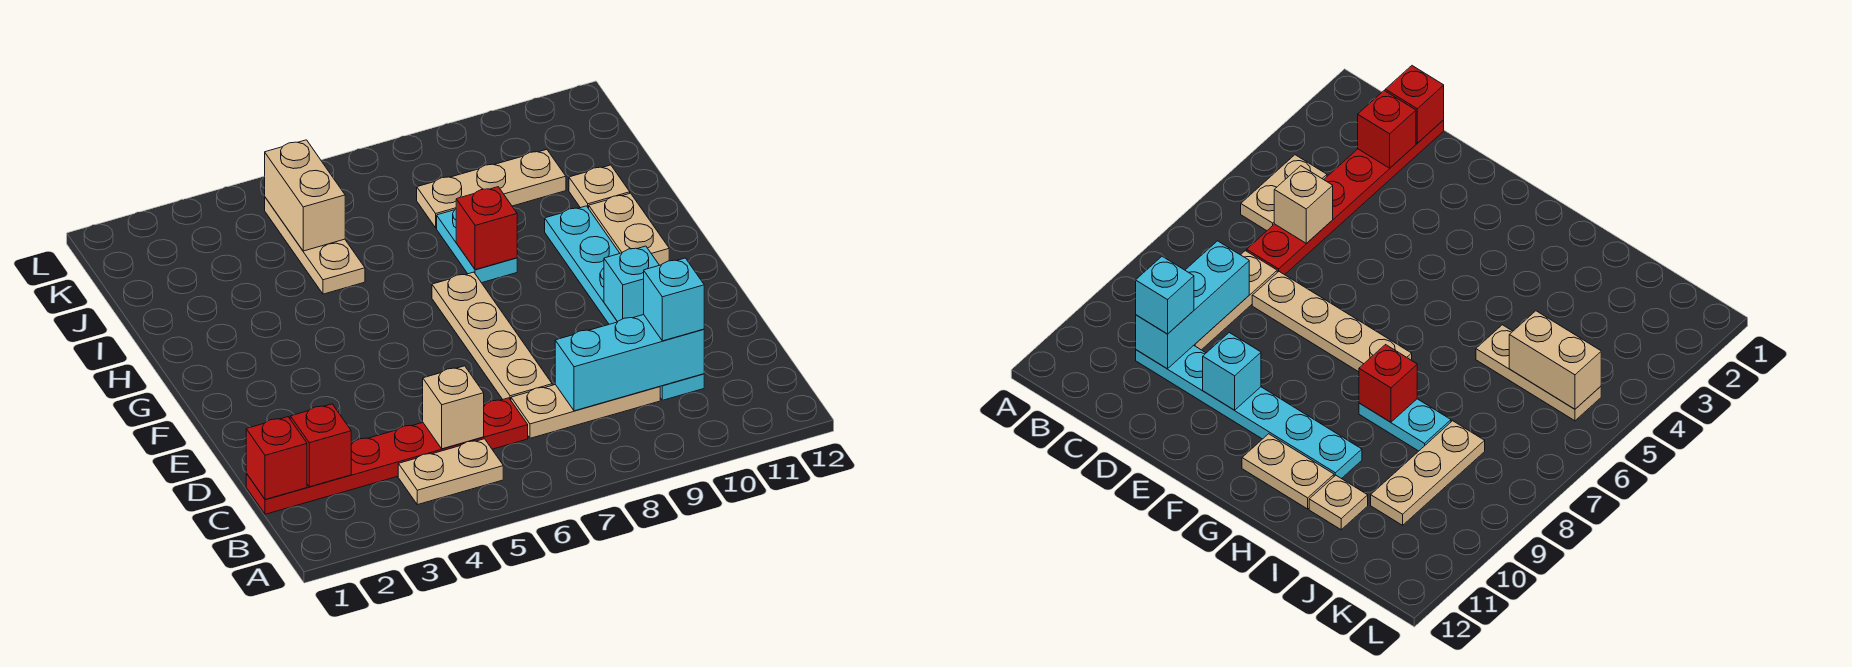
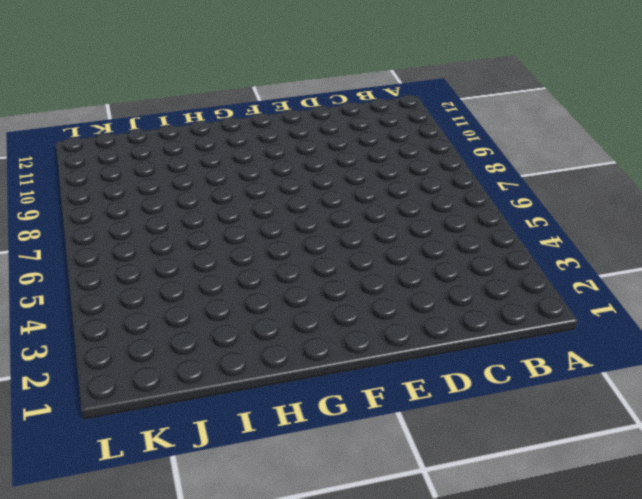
none -> tan plate B4:B5 level 1
none -> red plate C1:C6 level 1
none -> tan plate C7:C9 level 1

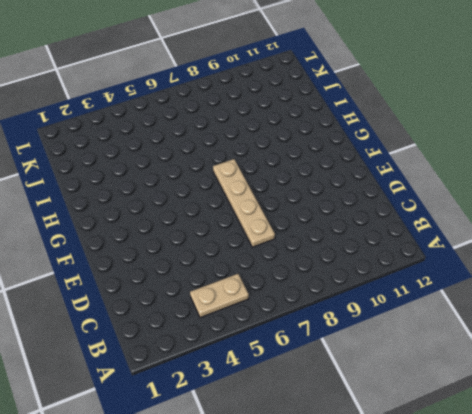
none -> red plate C1:C6 level 1
none -> tan plate C7:C9 level 1
none -> cyan plate C10:H10 level 1

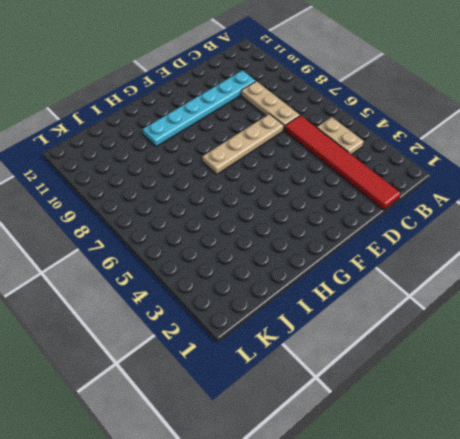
red tile C1:C6 level 1 -> red plate C1:C6 level 1
none -> tan plate G11:H11 level 1
none -> cyan plate H8:I8 level 1
none -> tan plate I5:K5 level 1

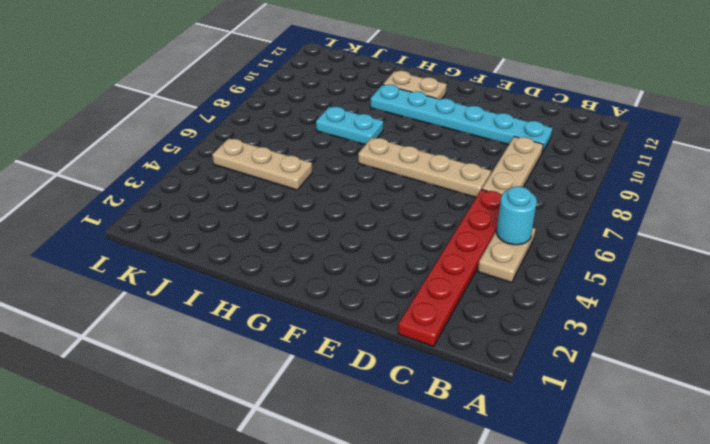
cyan round brick B5 level 2 -> none
none -> tan plate I11 level 1
none -> tan plate J8:J10 level 1
none -> red brick C1 level 2

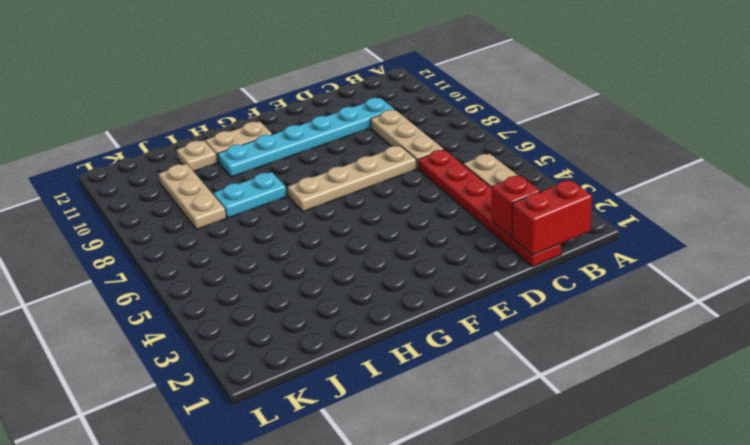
red brick B1:C1 level 2 -> red brick C1 level 2
none -> tan plate I5:K5 level 1
none -> tan brick C5 level 2
none -> cyan brick C8:C10 level 2

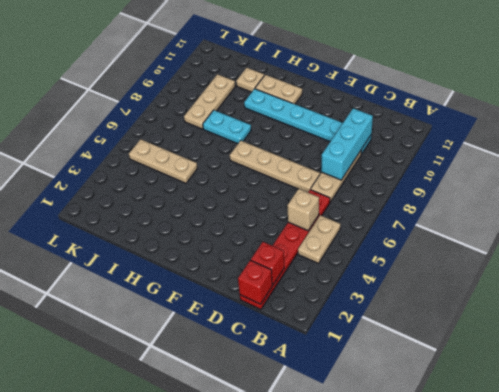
none -> cyan brick E10 level 2
none -> red brick H8 level 2
none -> tan brick J5:K5 level 2

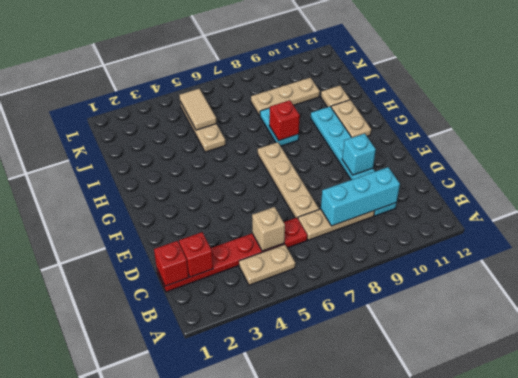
tan tile J5:K5 level 2 -> tan brick J5:K5 level 2
none -> cyan brick C10 level 3

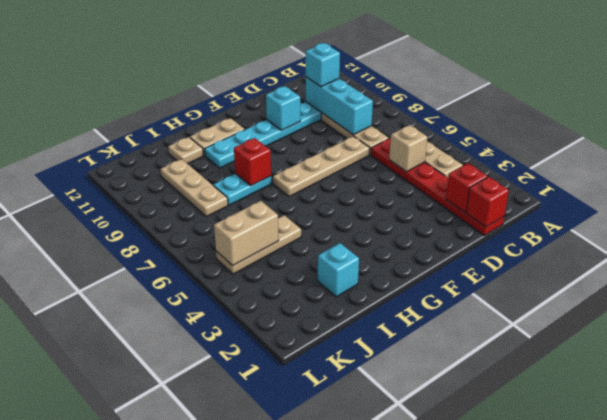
cyan brick I2 level 1 -> none

